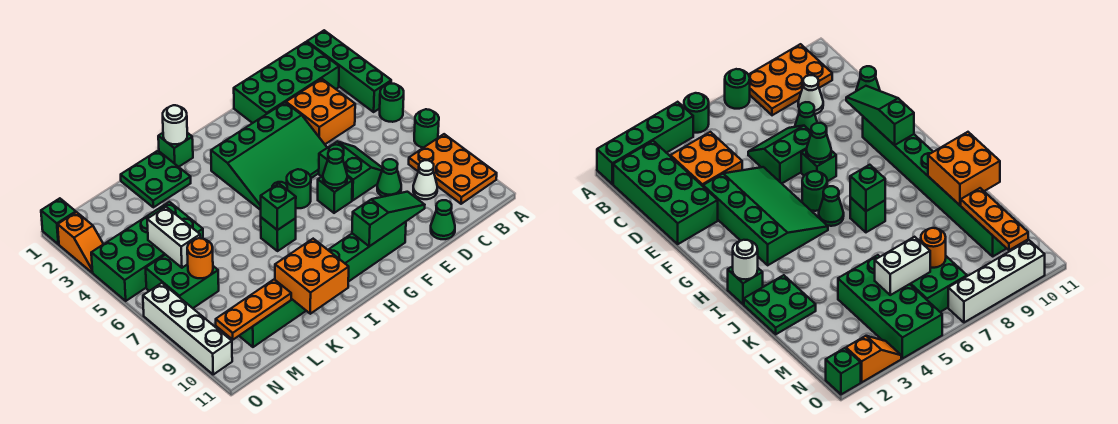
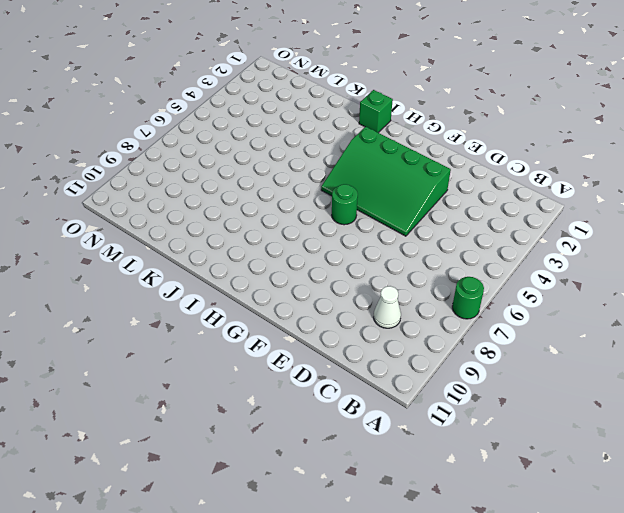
none -> green brick A1:A4 level 1
none -> green round brick A5 level 1
none -> orange plate A8:B10 level 1
none -> green brick B1:E2 level 1

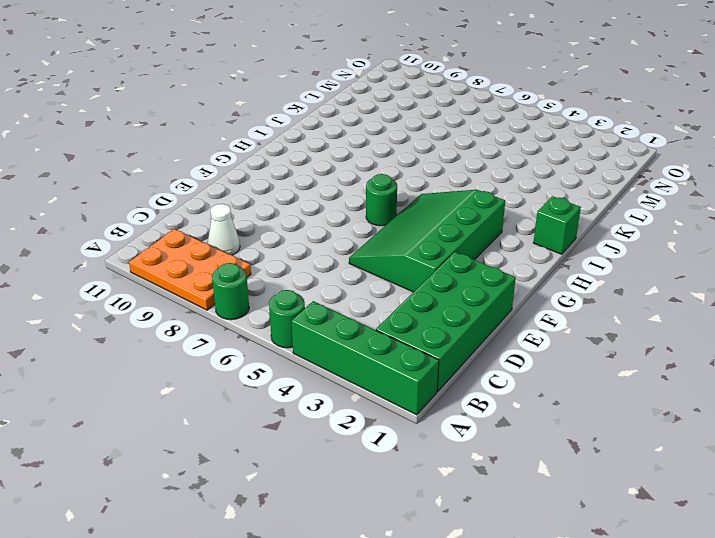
none -> orange brick C3:D4 level 1
none -> green slope D6:E7 level 1 top E
none -> green cone D8 level 1
none -> green cone D11 level 1

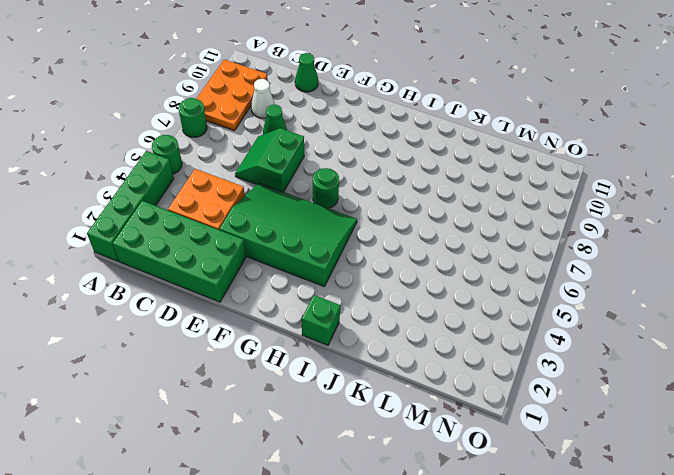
none -> green brick F7 level 1
none -> green brick F10:M10 level 1
none -> green cone H6 level 1
none -> green brick I7 level 1

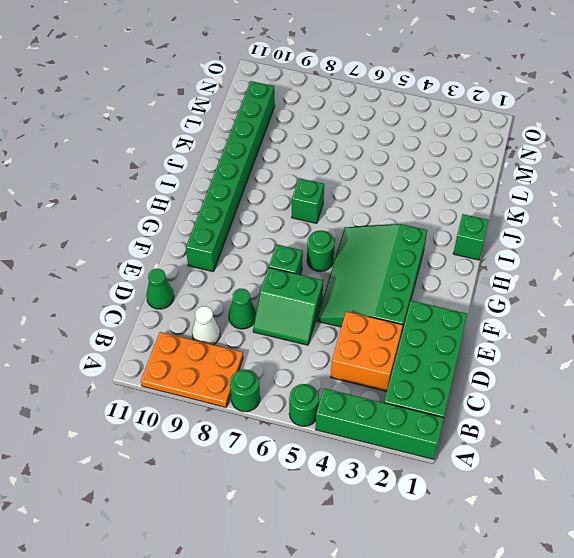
none -> green cone H6 level 1
none -> green plate J1:K2 level 1
none -> green brick L4:O5 level 1
none -> green brick M6:N7 level 1

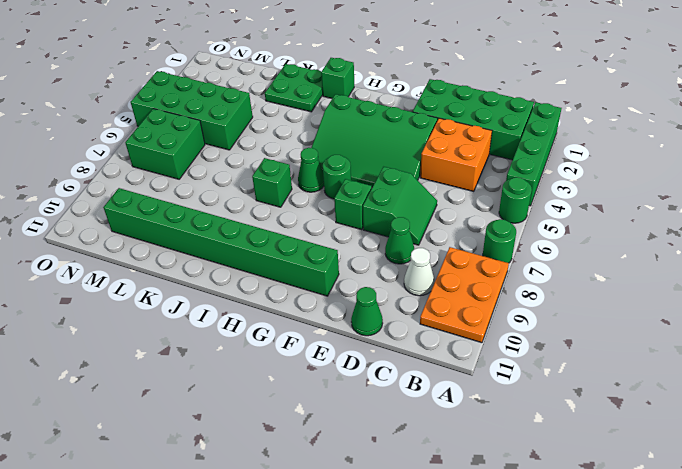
none -> green brick O1 level 1
none -> orange slope O2:O3 level 1 top 2
none -> white brick O7:O10 level 1
none -> green slope E10:G10 level 2 top G

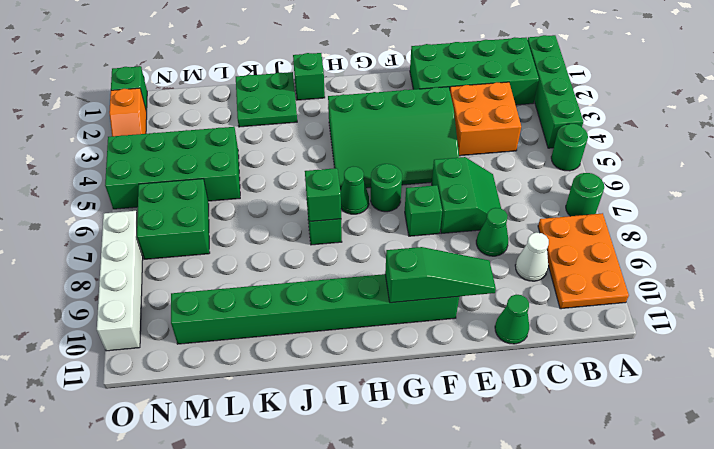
none -> green cone F7 level 2
none -> white round brick I1 level 2
none -> orange brick J10:K11 level 2
none -> orange plate L10:N10 level 2

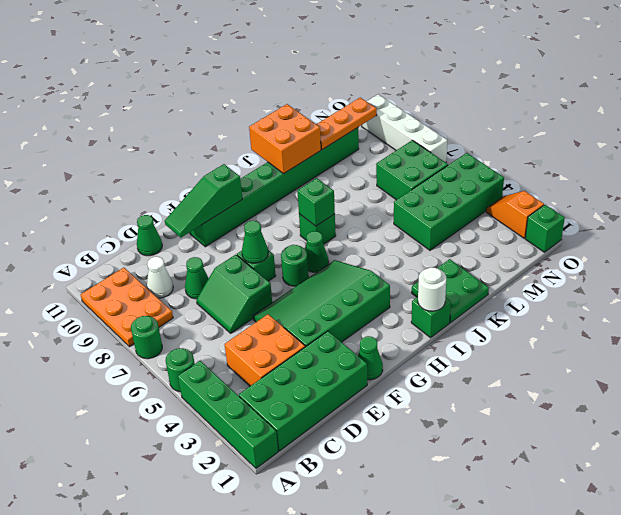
green cone F1 level 1 -> none
none -> white brick M5:M6 level 2
none -> orange round brick M7 level 2

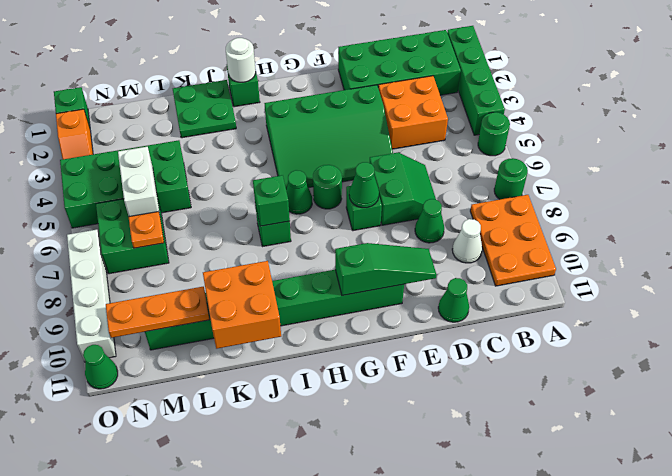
orange plate M7 level 2 -> orange round brick M7 level 2
green cone O11 level 1 -> none

